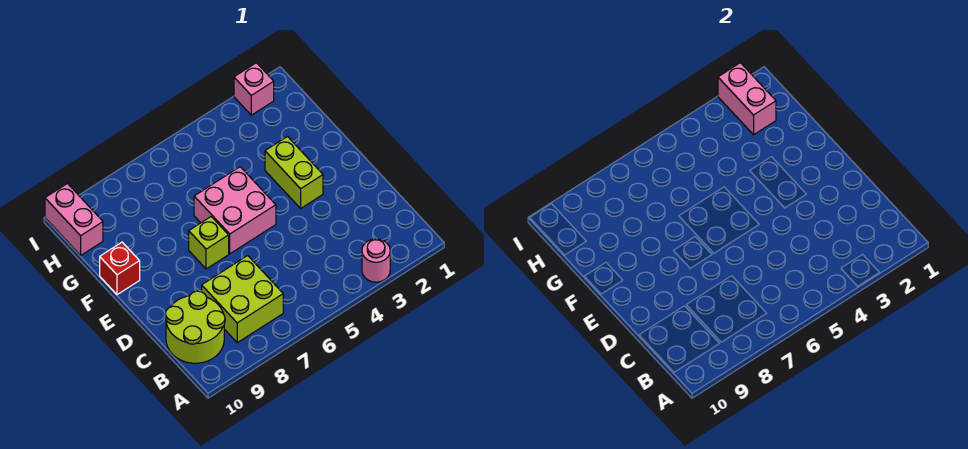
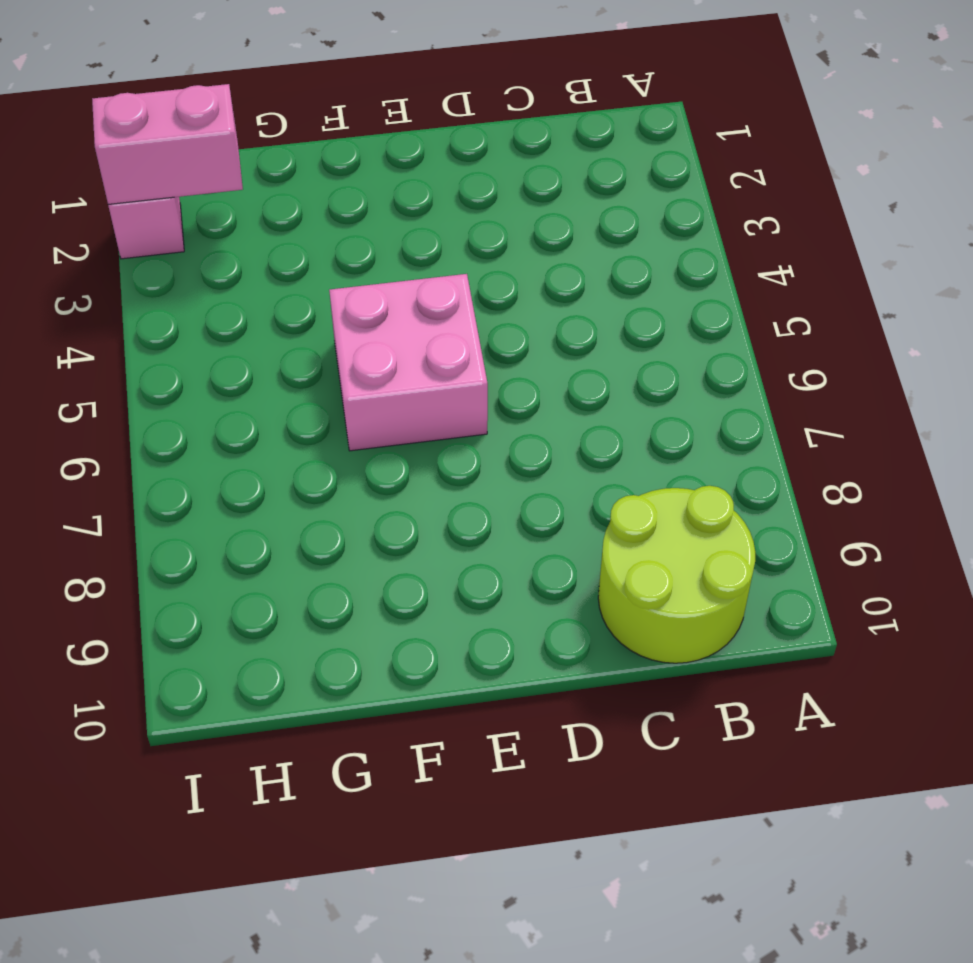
none -> pink round brick A3 level 1
none -> lime brick B7:C8 level 1

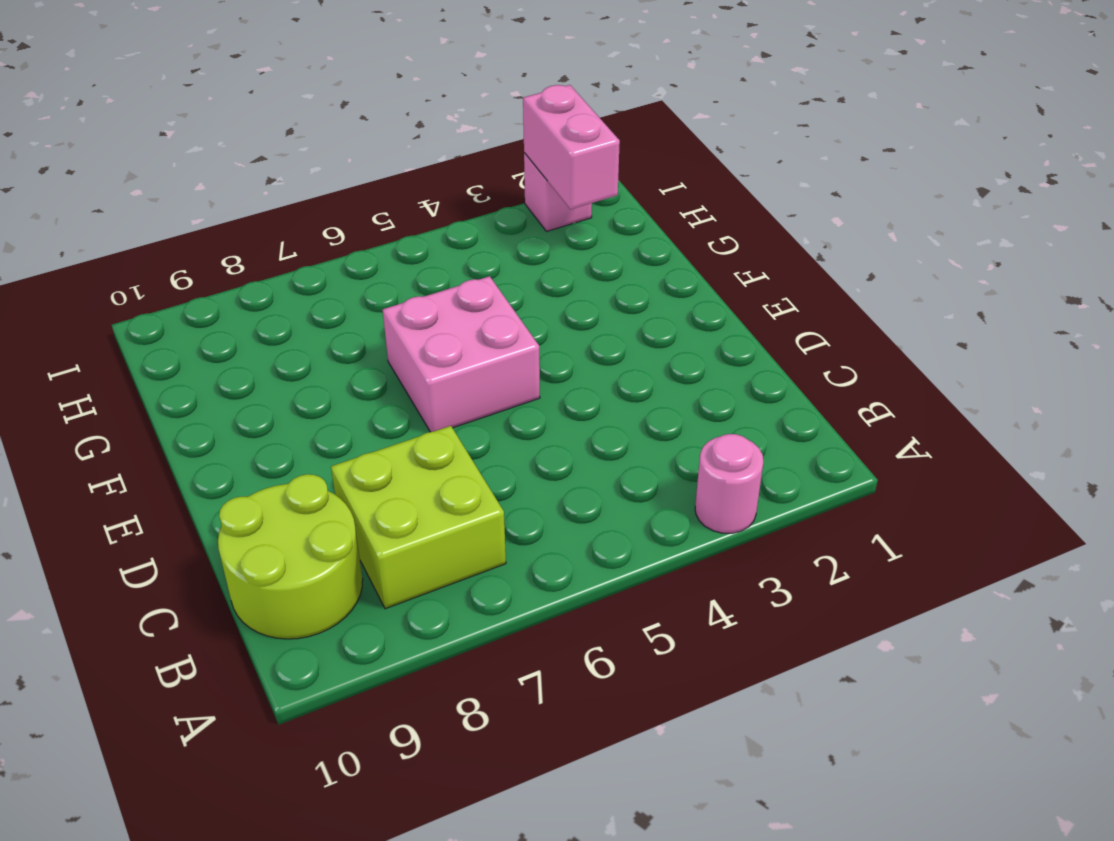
none -> lime brick E3:F3 level 1
none -> lime brick E7 level 1

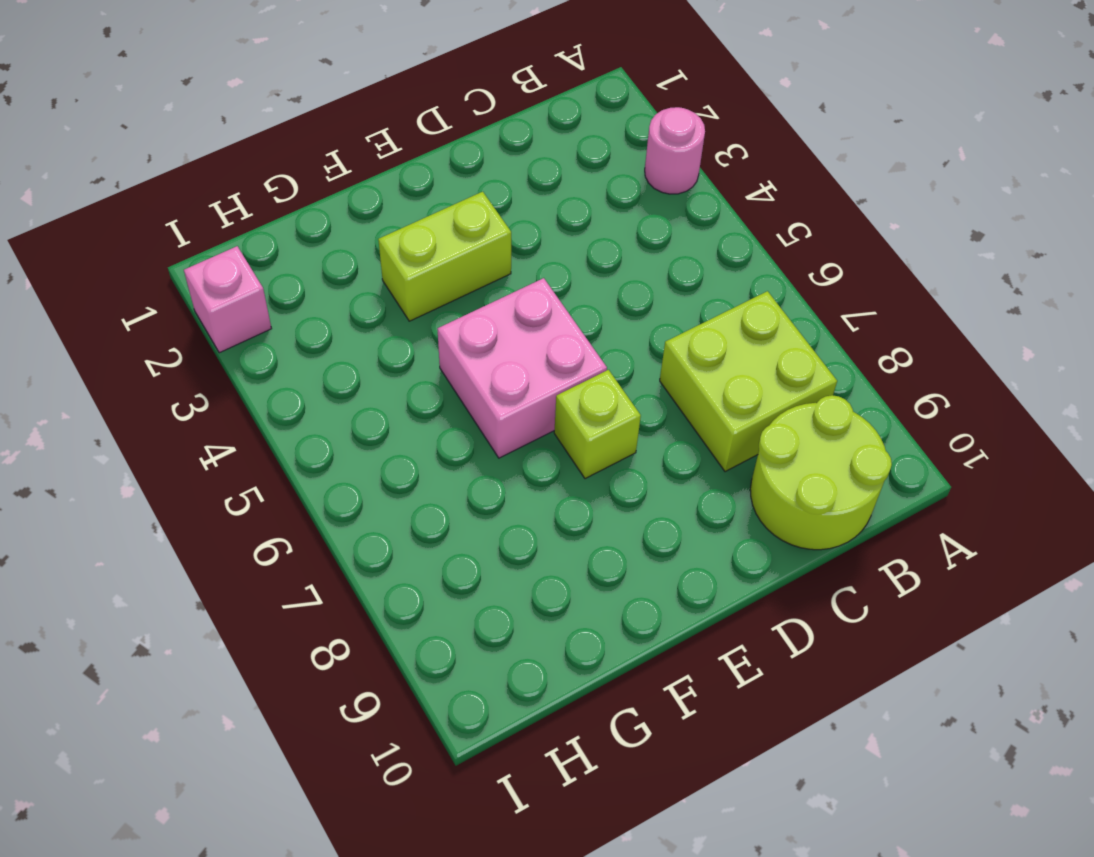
none -> red brick F10 level 1
none -> pink brick H10:I10 level 1

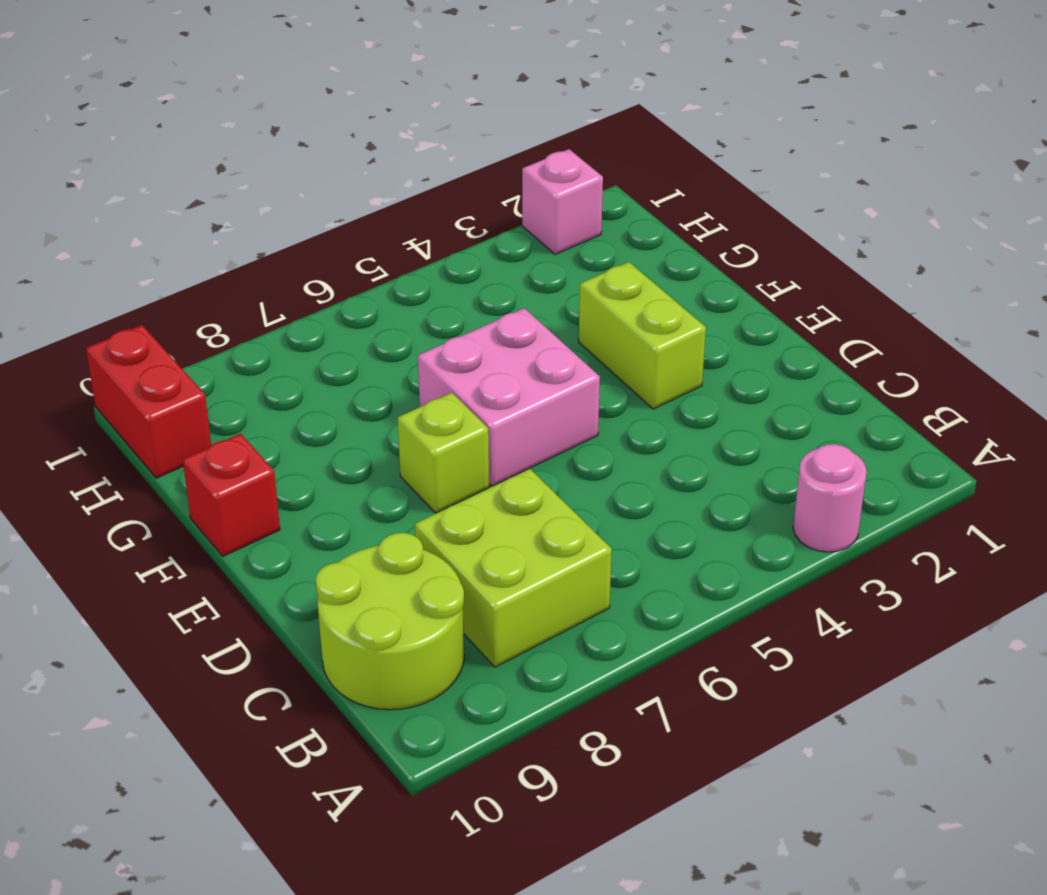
red brick H10:I10 level 1 -> pink brick H10:I10 level 1
none -> pink brick H2:I2 level 2

